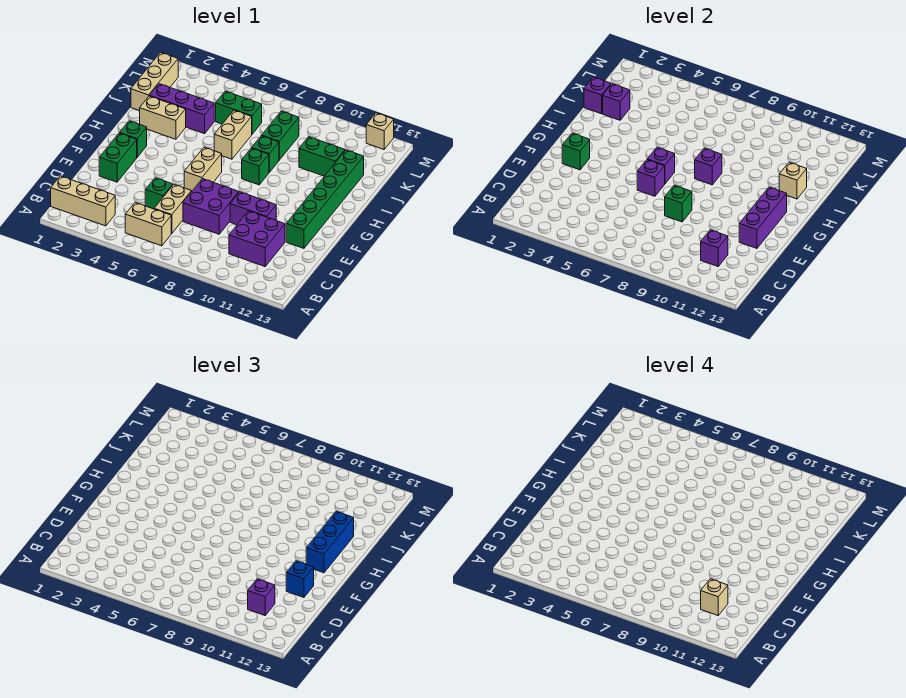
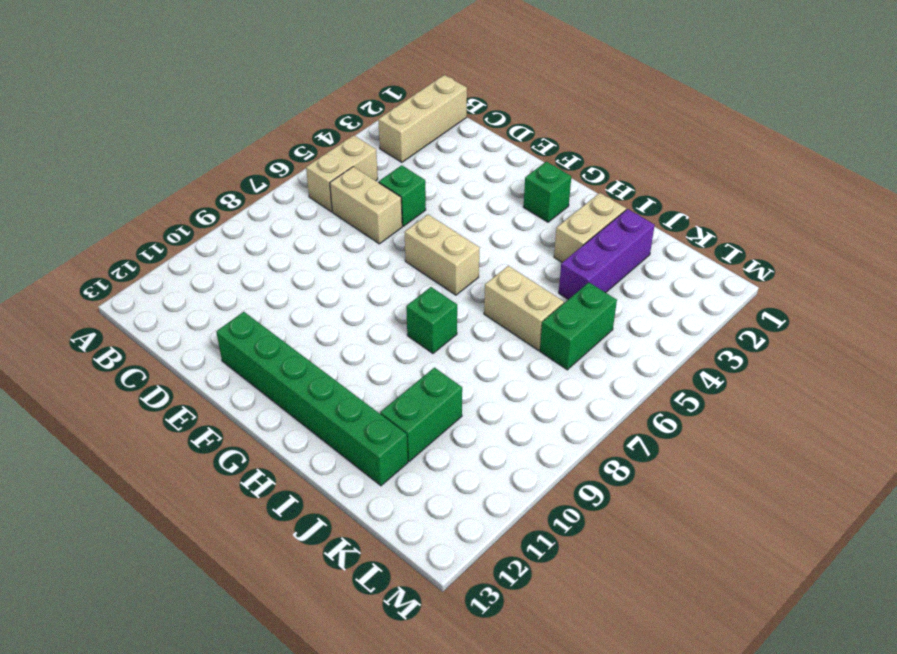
none -> purple brick C10:D11 level 1
none -> purple brick D7:E8 level 1
none -> green brick E2:F2 level 1
none -> purple brick E9:E10 level 1

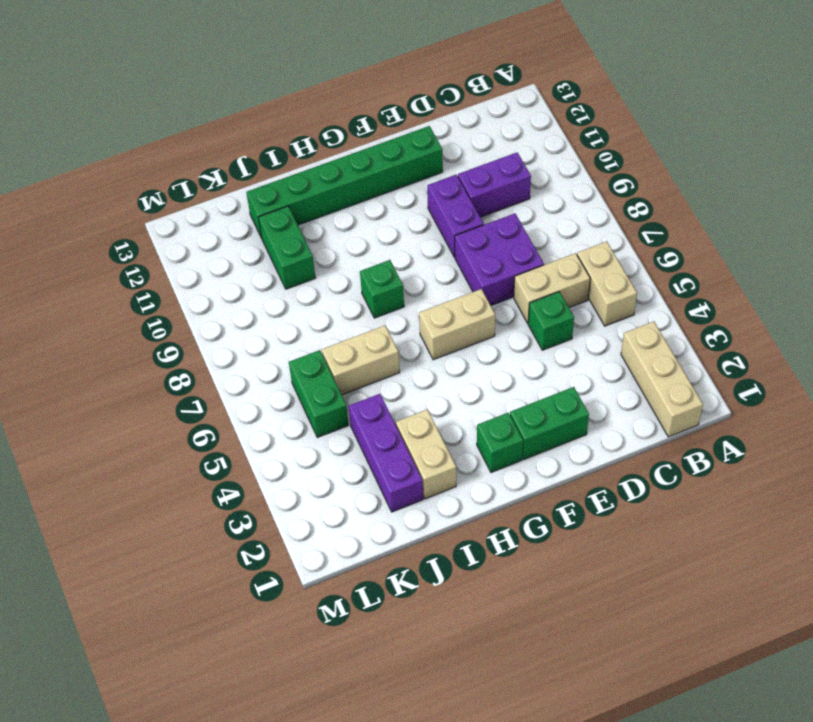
purple brick C10:D10 level 1 -> purple brick C10:D11 level 1
none -> green brick I8 level 1
none -> tan brick J1:L1 level 1
none -> green brick J8:K8 level 1
none -> tan brick M12 level 1

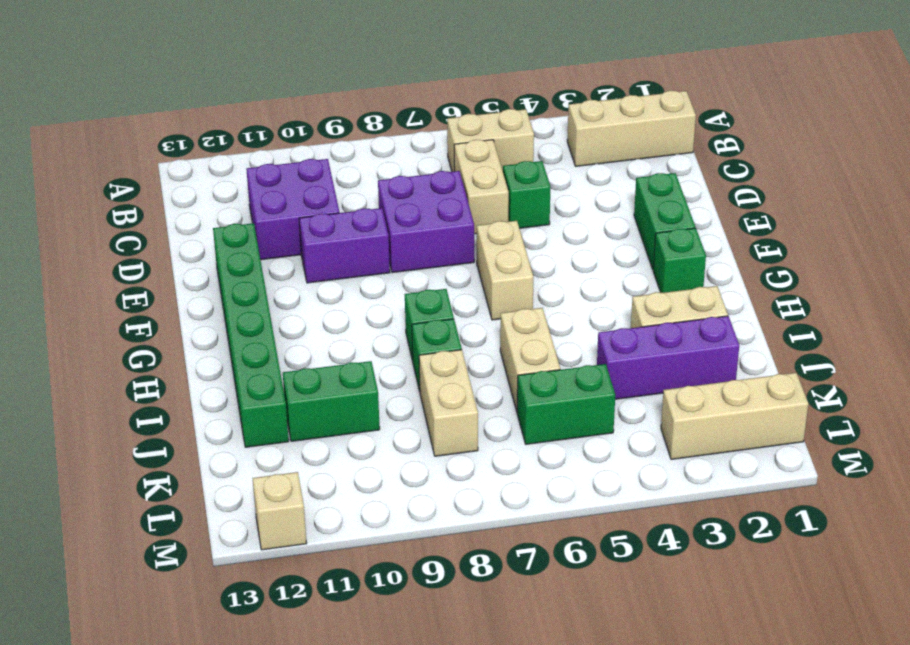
tan brick J8:K8 level 1 -> green brick J8:K8 level 1
tan brick L1:L3 level 1 -> tan brick J1:L1 level 1
none -> purple brick C11 level 2
none -> green brick E8 level 2
none -> purple brick E12:G12 level 2
none -> green brick F2 level 2

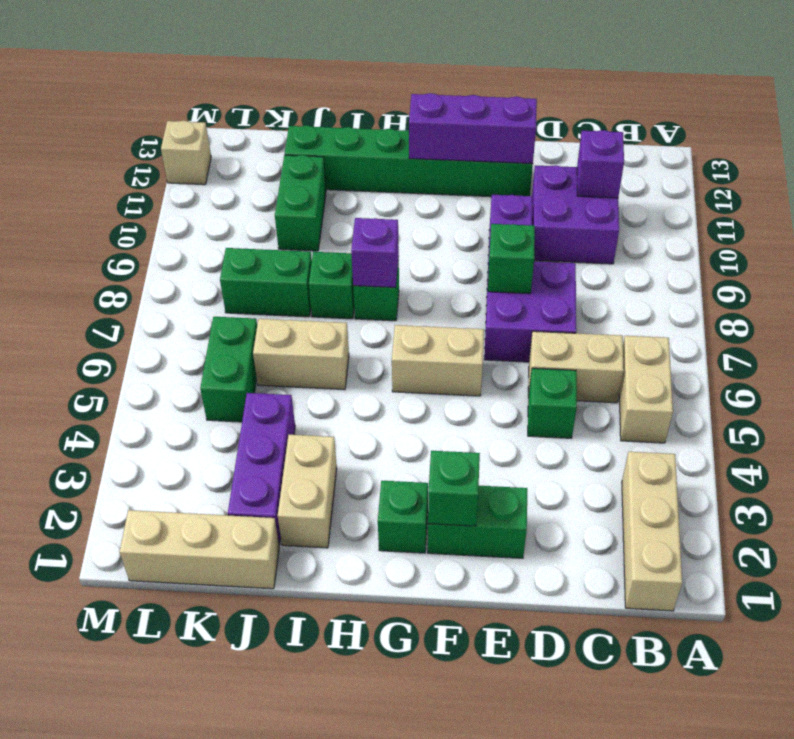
none -> purple brick F6 level 2
none -> purple brick G6 level 2
none -> tan brick I12 level 2
none -> purple brick J1 level 2

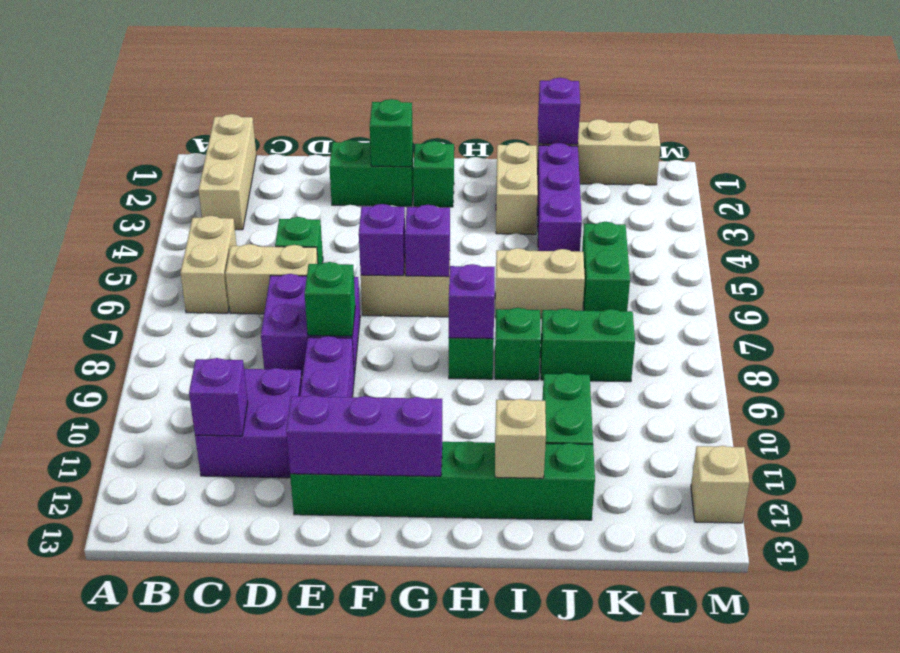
none -> purple brick J2 level 2
none -> purple brick C11 level 3
none -> blue brick E12 level 3
none -> blue brick G12:I12 level 3

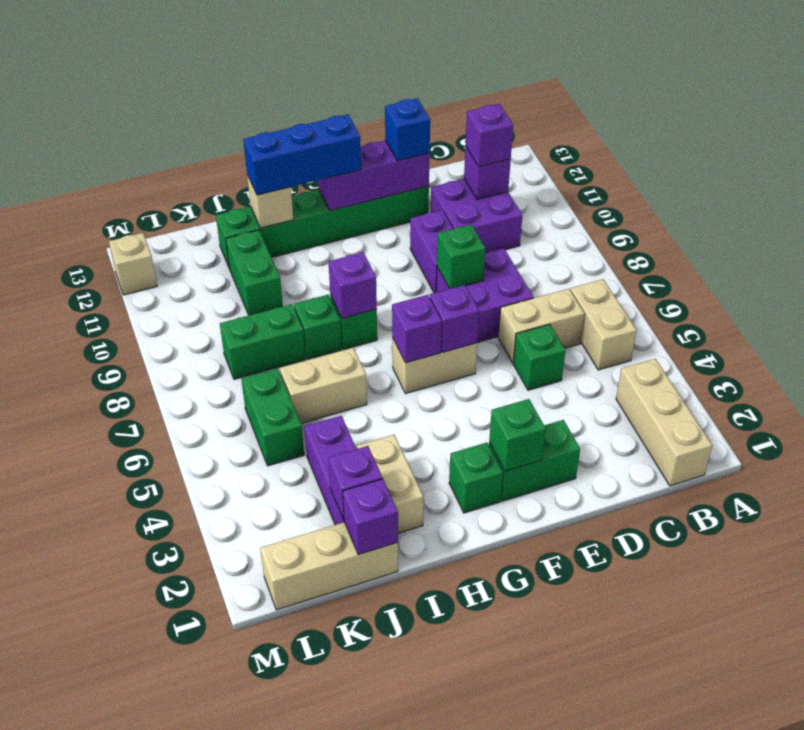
none -> tan brick C11 level 4

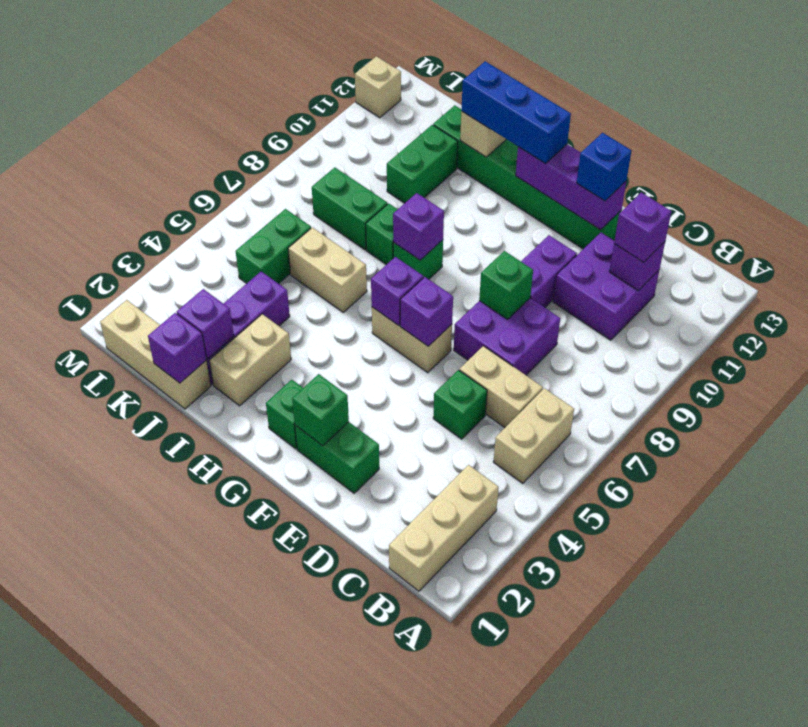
none -> tan brick C11 level 4

